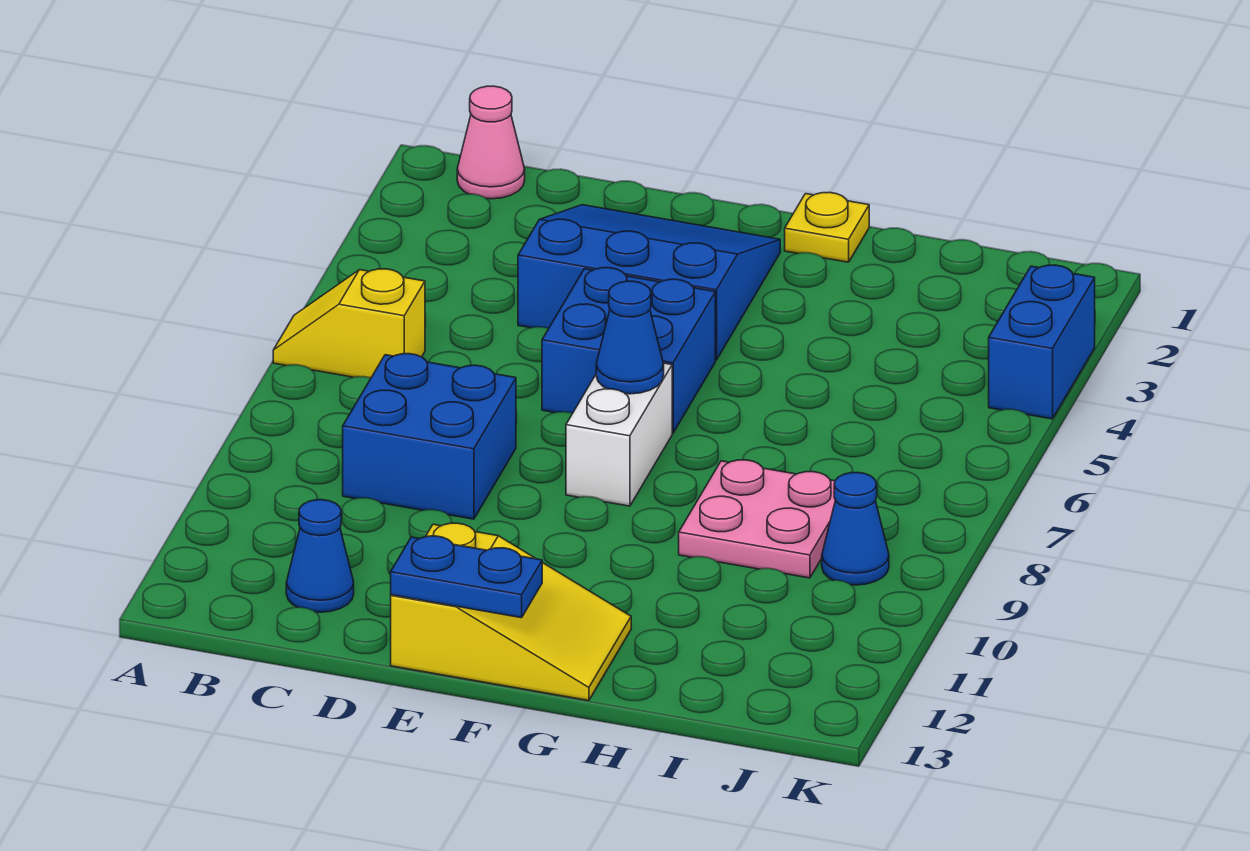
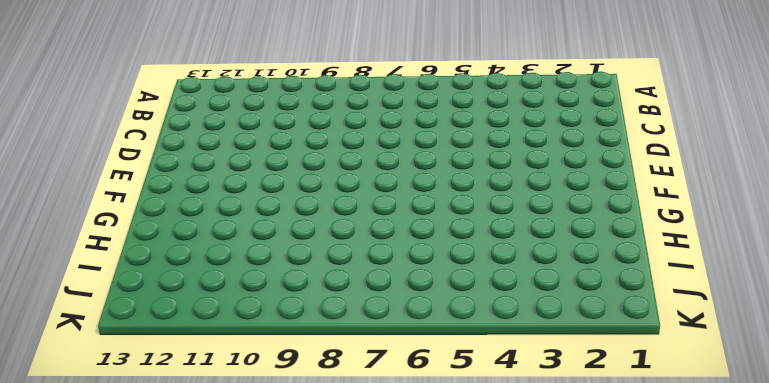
none -> yellow slope A6:B6 level 1 top B
none -> pink cone B1 level 1
none -> blue brick C8:D9 level 1

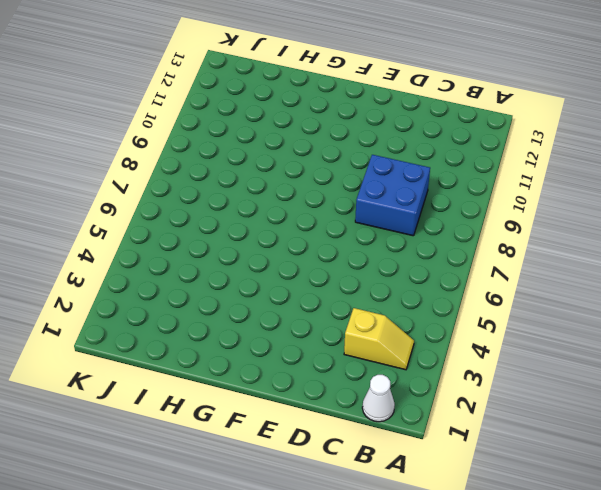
white cone B1 level 1 -> pink cone B1 level 1
yellow slope B3:C3 level 1 top C -> yellow slope A6:B6 level 1 top B
none -> blue cone C12 level 1
none -> blue slope D2:F4 level 1 top 4
none -> blue brick E5:F6 level 1

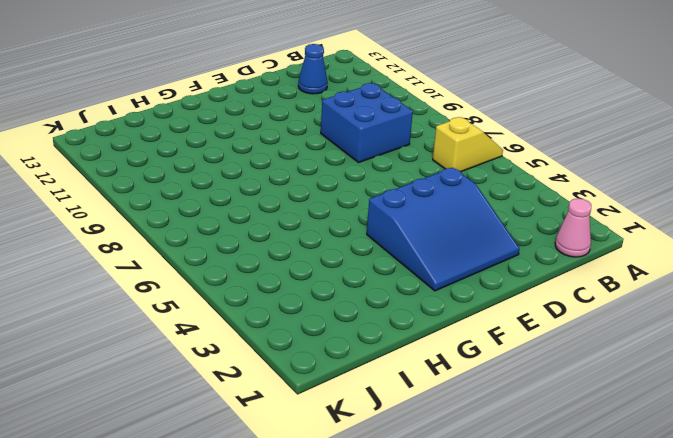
none -> blue brick E5:F6 level 1
none -> yellow slope E12:G13 level 1 top E
none -> white brick F7:F8 level 1

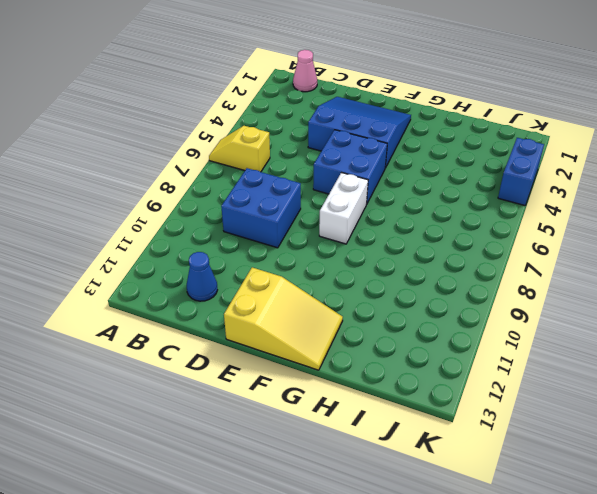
none -> yellow plate G1 level 1
none -> pink plate H8:I9 level 1
none -> blue cone J9 level 1

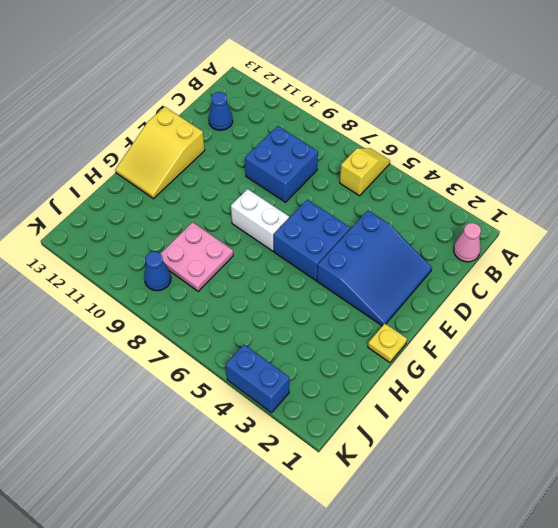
none -> blue plate E13:F13 level 2
none -> blue cone F7 level 2

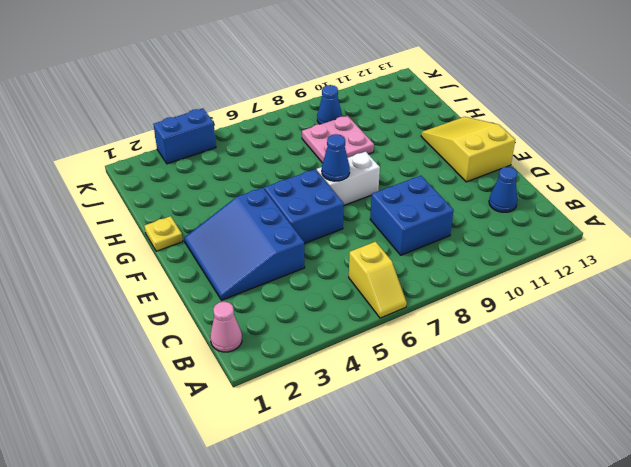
none -> blue plate E13:F13 level 2

